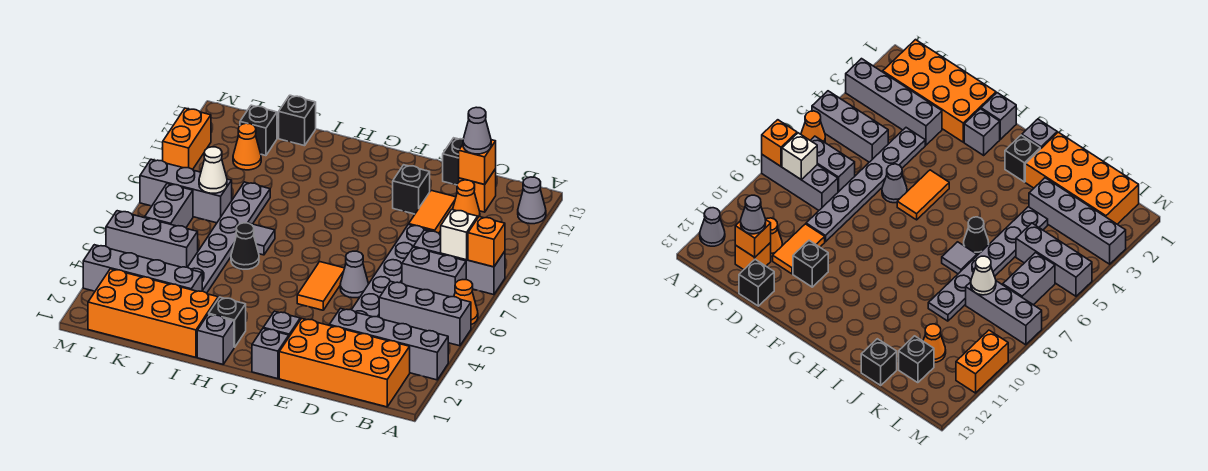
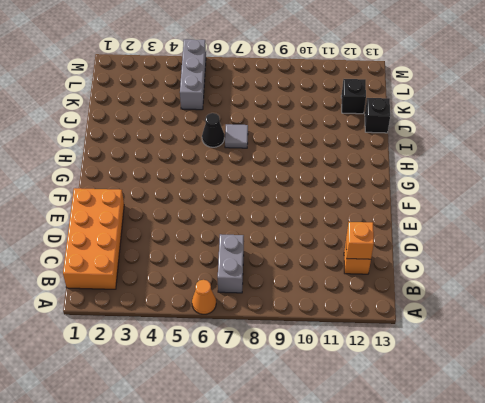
none -> grey brick A3:D3 level 1
none -> grey brick A5:C5 level 1
none -> grey brick A8:C8 level 1
none -> grey cone A12 level 1

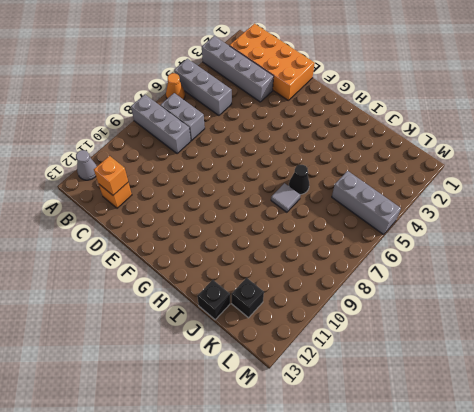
none -> orange cone C11 level 1
none -> grey plate D4:D9 level 1
none -> orange tile D10:D11 level 1
none -> black brick D13 level 1

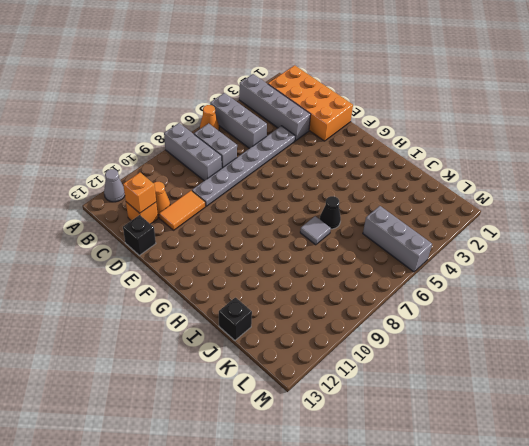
none -> grey cone E6 level 1
none -> black brick E11 level 1
none -> grey brick F1 level 1
none -> grey brick F2 level 1

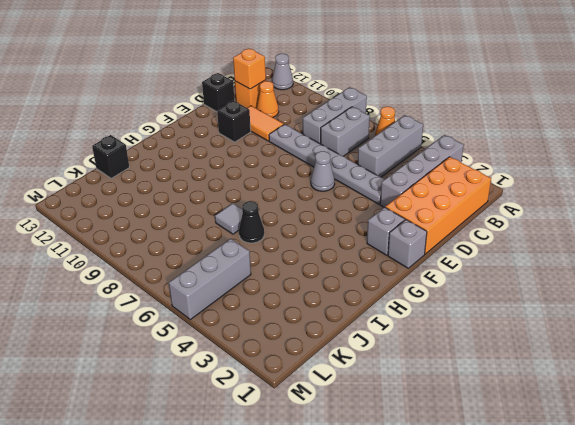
none -> orange tile F5:F6 level 1
none -> grey brick H1 level 1
none -> black brick H2 level 1
none -> orange brick I1:L2 level 1

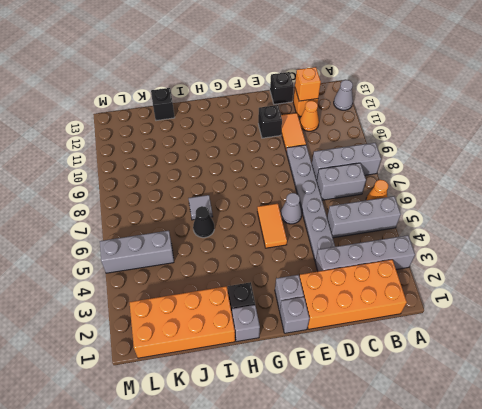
none -> grey brick J3:M3 level 1
none -> grey plate J4:J9 level 1
none -> grey brick K8:M8 level 1
none -> orange cone K11 level 1

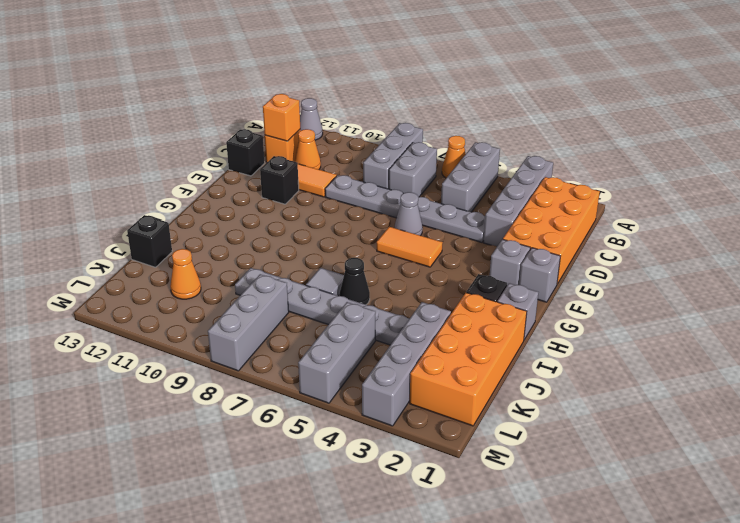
none -> black brick K12 level 1
none -> grey brick L6:L7 level 1
none -> orange brick M10:M11 level 1
none -> orange brick A8 level 2

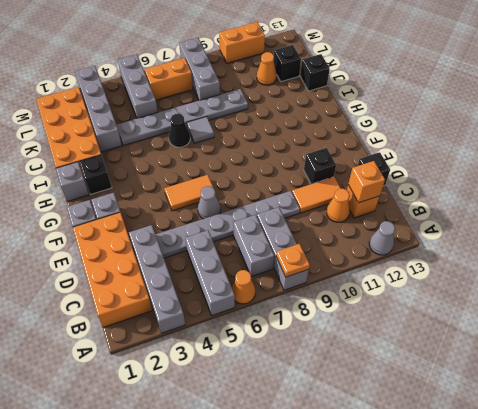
orange plate A8 level 2 -> orange brick A8 level 2
orange brick L6:L7 level 1 -> grey brick L6:L7 level 1
none -> white brick B8 level 2
none -> white cone K8 level 2
none -> grey cone C12 level 3

